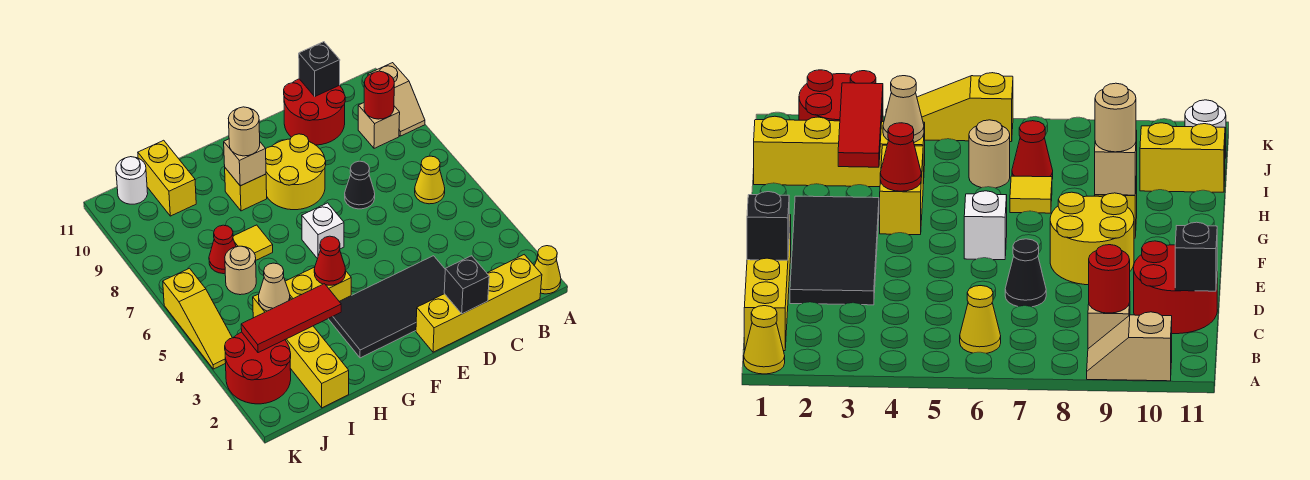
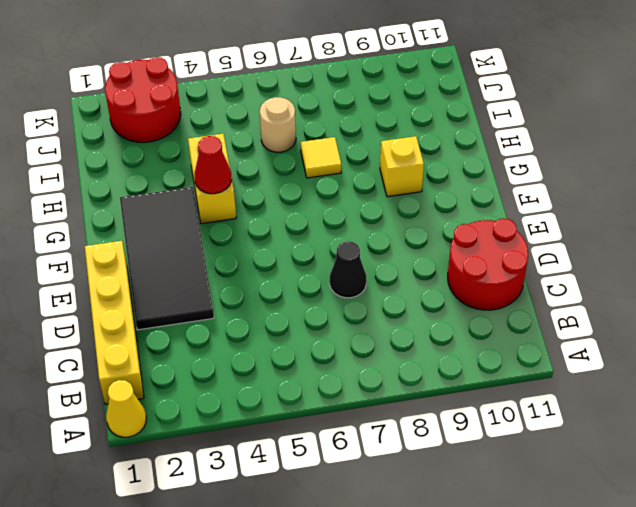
none -> tan slope A9:A10 level 1 top 10
none -> yellow cone B6 level 1
none -> tan brick B9 level 1

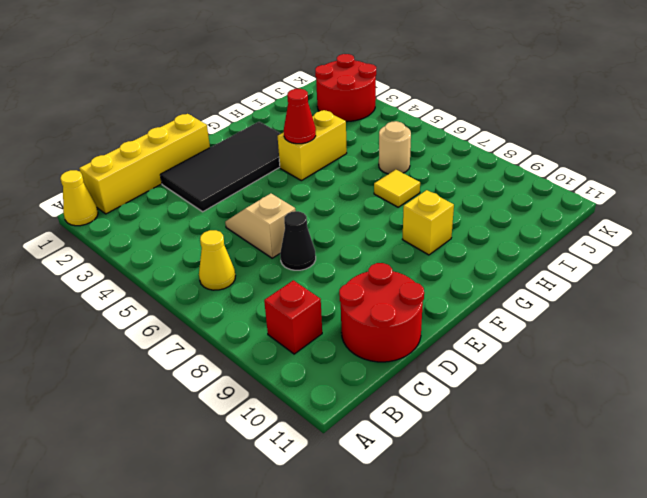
red brick B9 level 1 -> tan brick B9 level 1
tan slope D5:D6 level 1 top 6 -> tan slope A9:A10 level 1 top 10
none -> yellow round brick E8:F9 level 1
none -> white brick F6 level 1
none -> yellow brick I1:I4 level 1

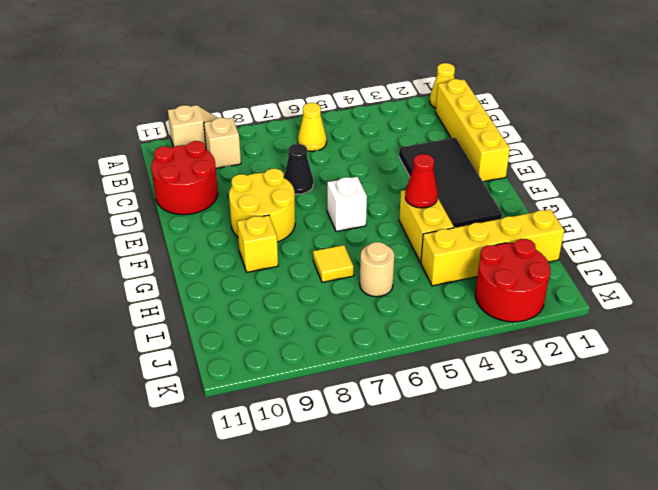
none -> red cone I7 level 1
none -> yellow brick I10:I11 level 1
none -> white round brick J11 level 1

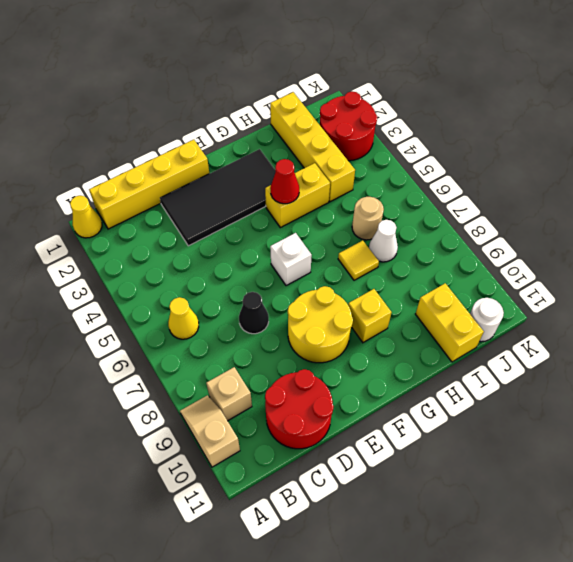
white cone I7 level 1 -> red cone I7 level 1
none -> yellow slope K4:K6 level 1 top 6
none -> red round brick B9 level 2
none -> black brick C11 level 2

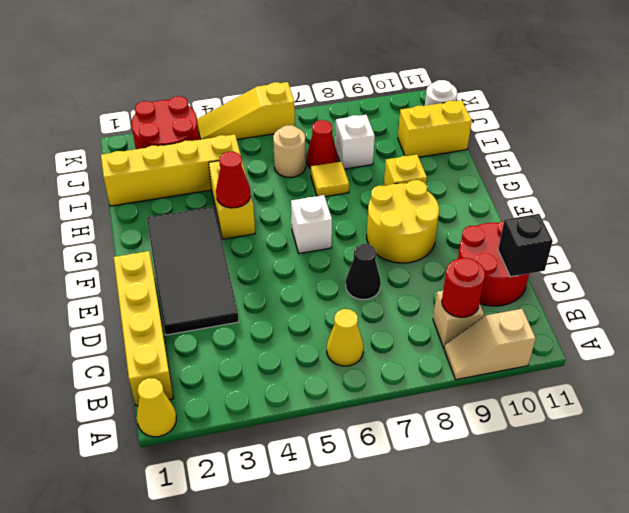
white brick I8 level 1 -> none
none -> black brick D1 level 2
none -> tan brick G9 level 2
none -> red tile H3:J3 level 2

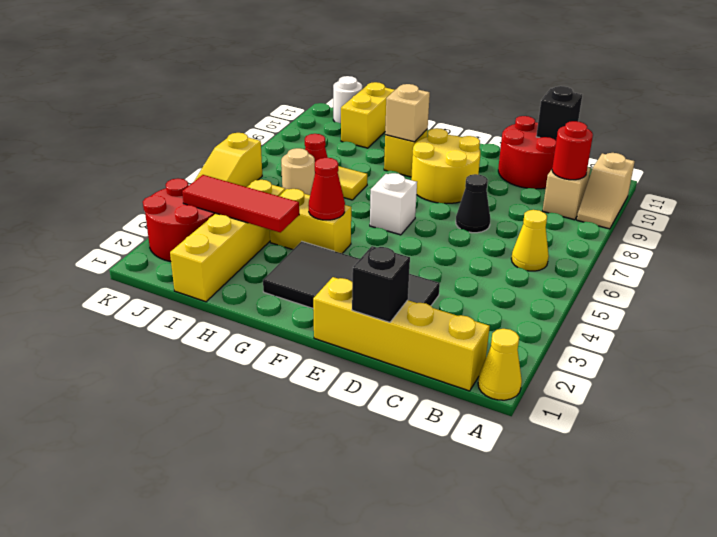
none -> tan cone I4 level 2
none -> tan round brick G9 level 3

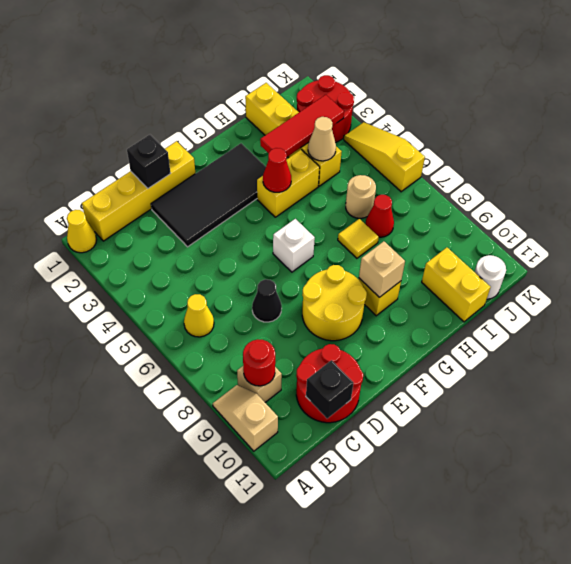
none -> tan round brick G9 level 3

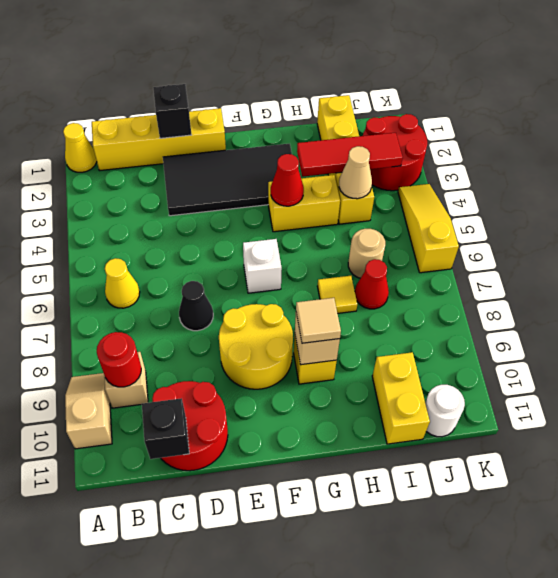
tan tile G9 level 3 -> tan round brick G9 level 3

